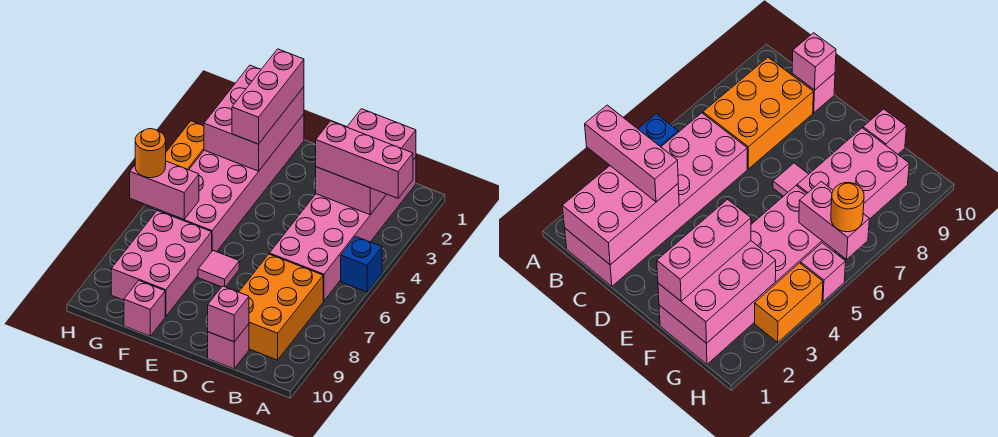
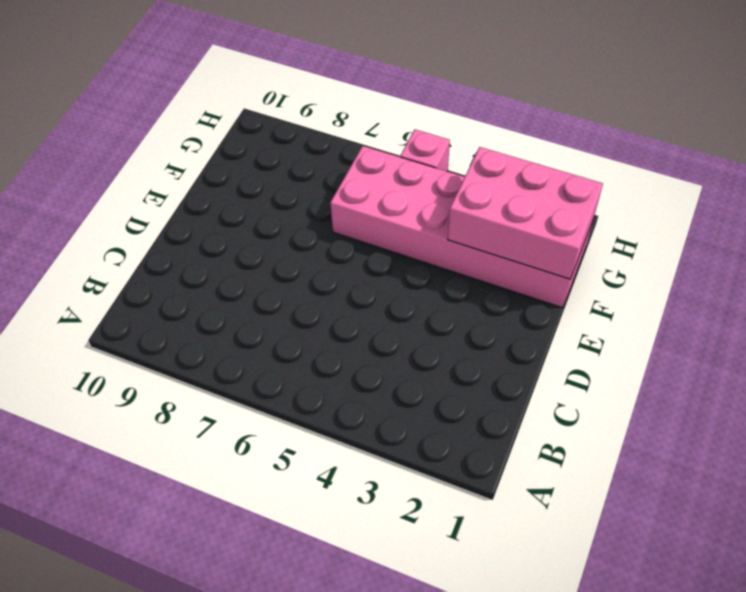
none -> blue brick A5 level 1
none -> pink brick B1:C6 level 1
none -> orange brick B7:C9 level 1

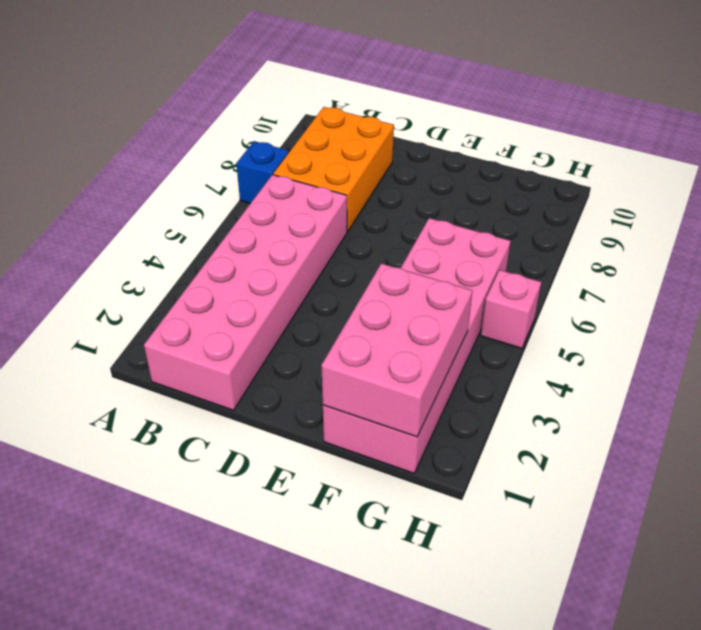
blue brick A7 level 1 -> blue brick A5 level 1
none -> pink brick C10 level 1
none -> pink tile E7 level 1
none -> pink brick F7:G9 level 1

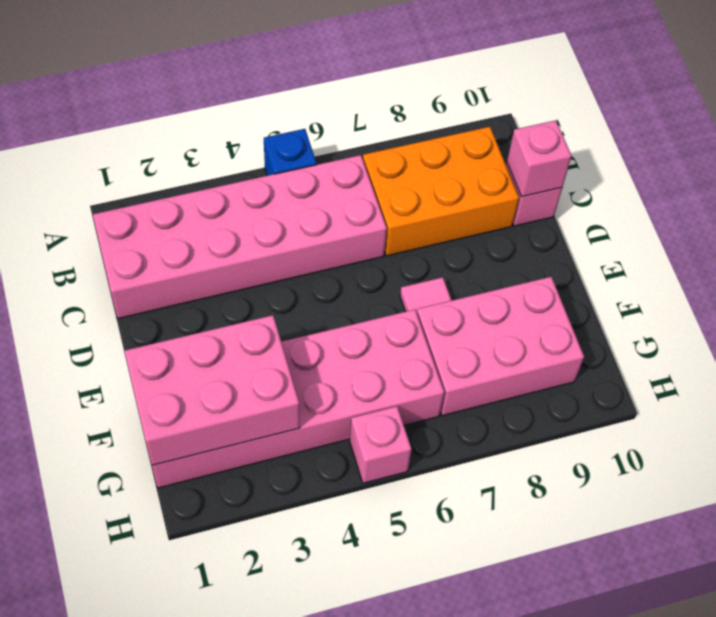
none -> pink brick F10 level 1
none -> orange brick H3:H4 level 1
none -> pink brick B1:C3 level 2

